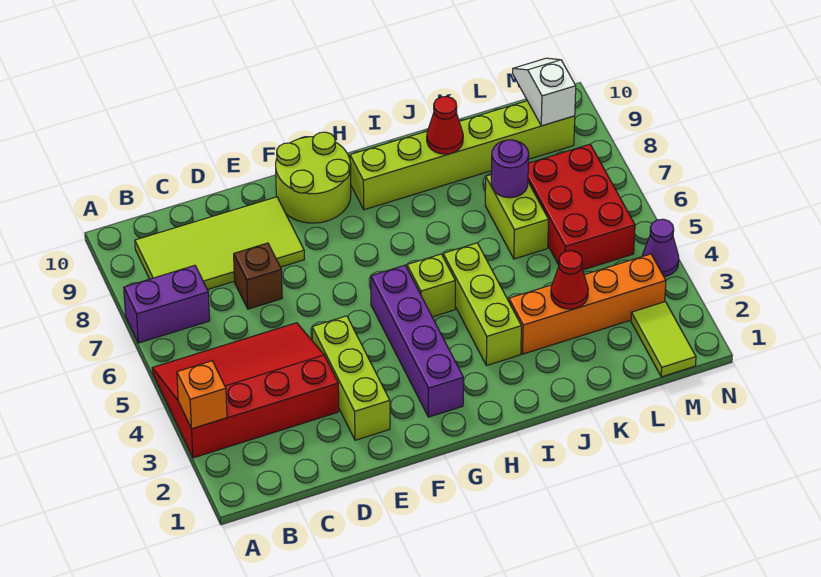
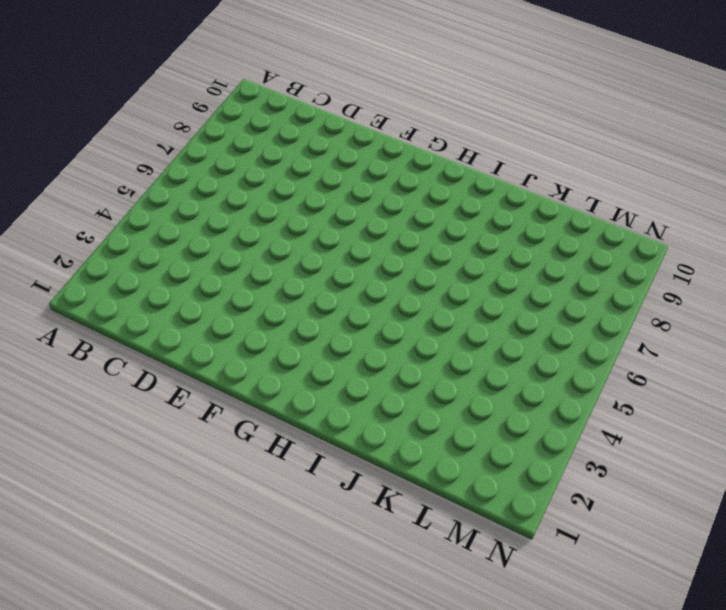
none -> red slope A3:D5 level 1 top 3
none -> purple brick A7:B7 level 1
none -> lime tile B8:E9 level 1

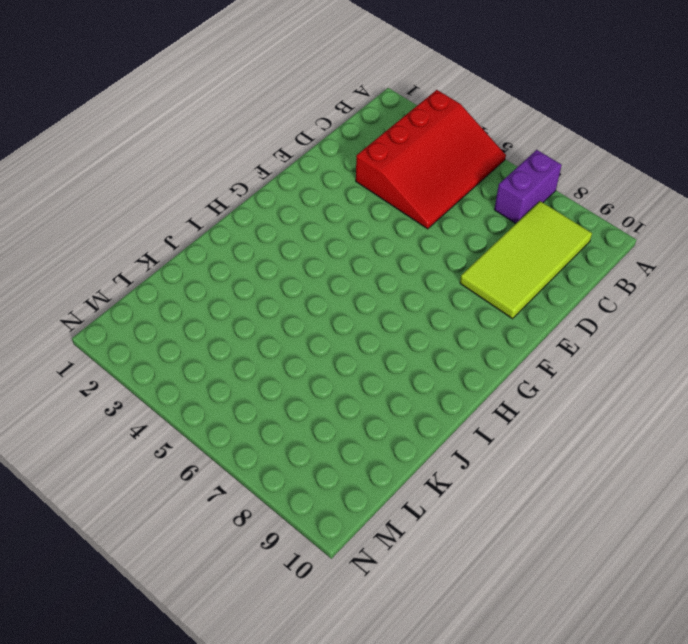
none -> brown brick D7 level 1
none -> lime brick E2:E4 level 1
none -> lime round brick F9:G10 level 1

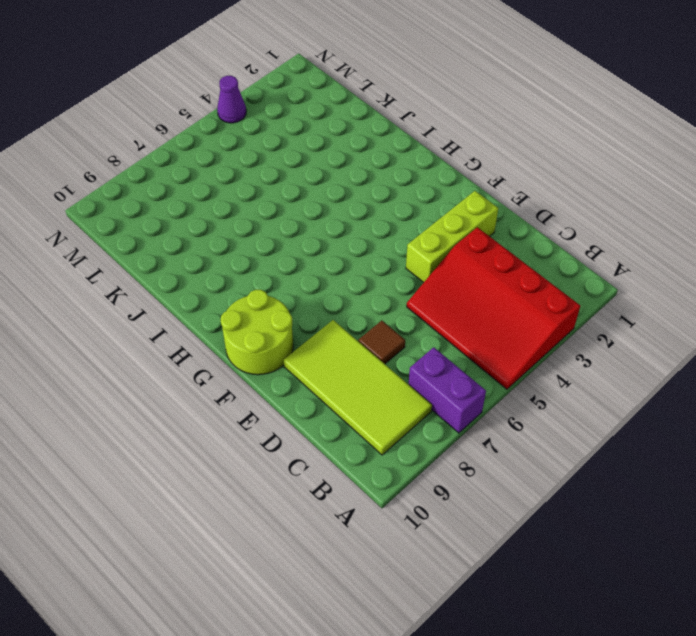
brown tile D7 level 1 -> brown brick D7 level 1
none -> purple brick G2:G5 level 1
none -> lime brick H5 level 1
none -> lime brick H9:M9 level 1

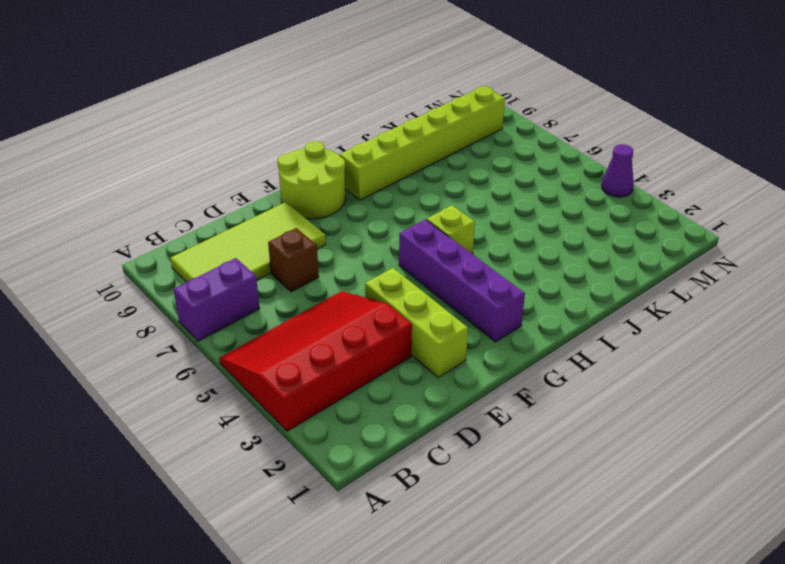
none -> lime brick I3:I5 level 1
none -> orange brick J3:M3 level 1
none -> lime brick K6:K7 level 1

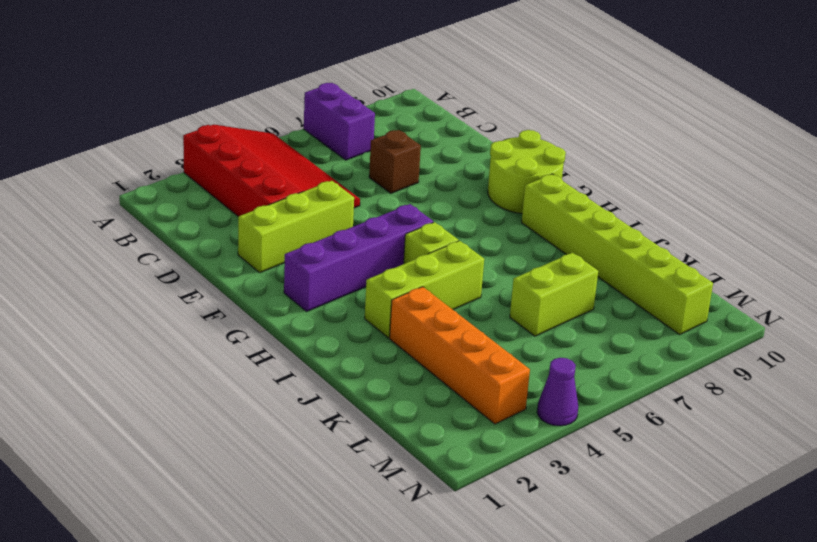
none -> lime tile B8:E9 level 1
none -> red brick L5:M7 level 1
none -> lime tile M1:M2 level 1

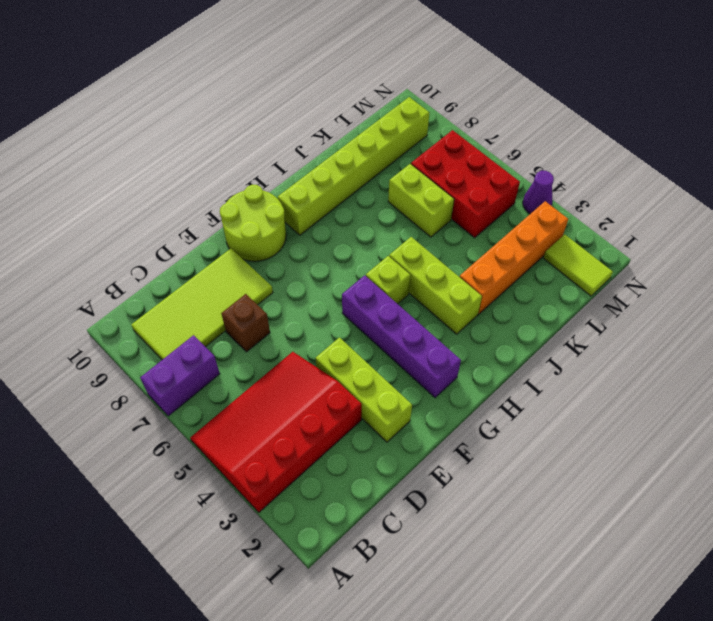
none -> orange brick A3 level 2
none -> red cone J9 level 2
none -> red cone K3 level 2

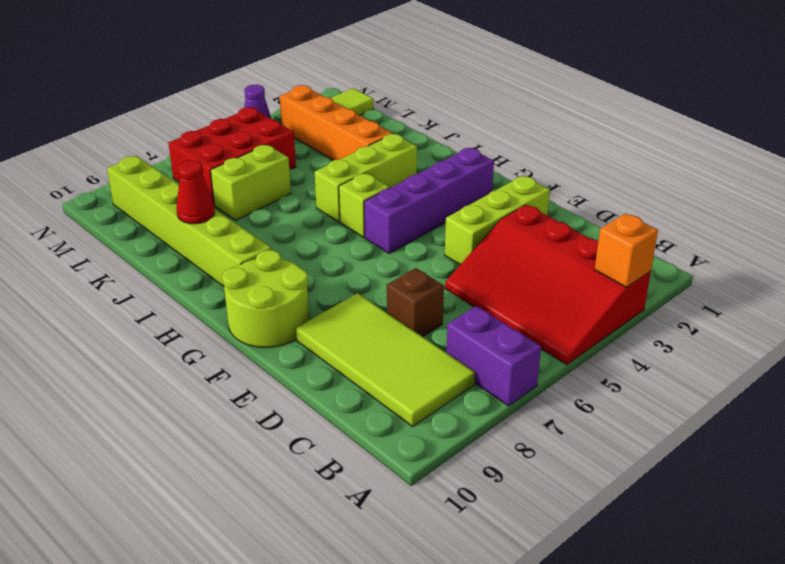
none -> red cone K3 level 2
none -> purple round brick K7 level 2
none -> white slope M9:M10 level 2 top 9

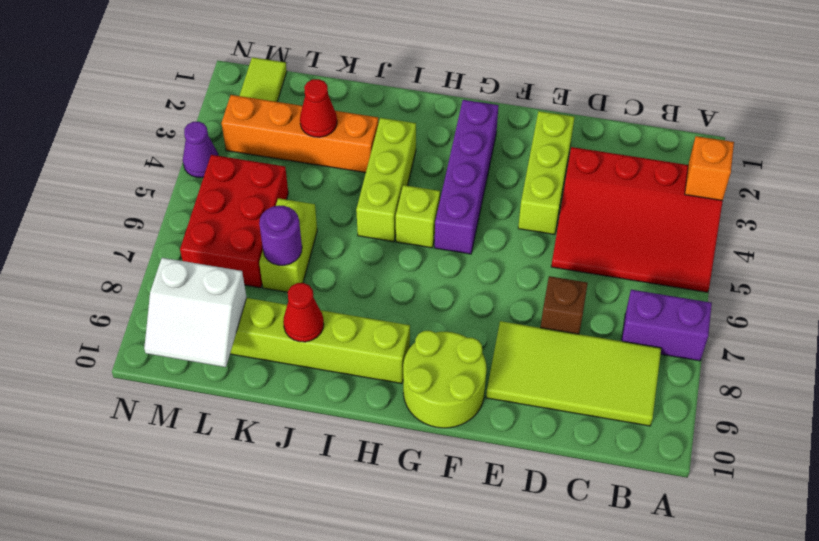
white slope L9:M10 level 2 top 9 -> white slope M9:M10 level 2 top 9

